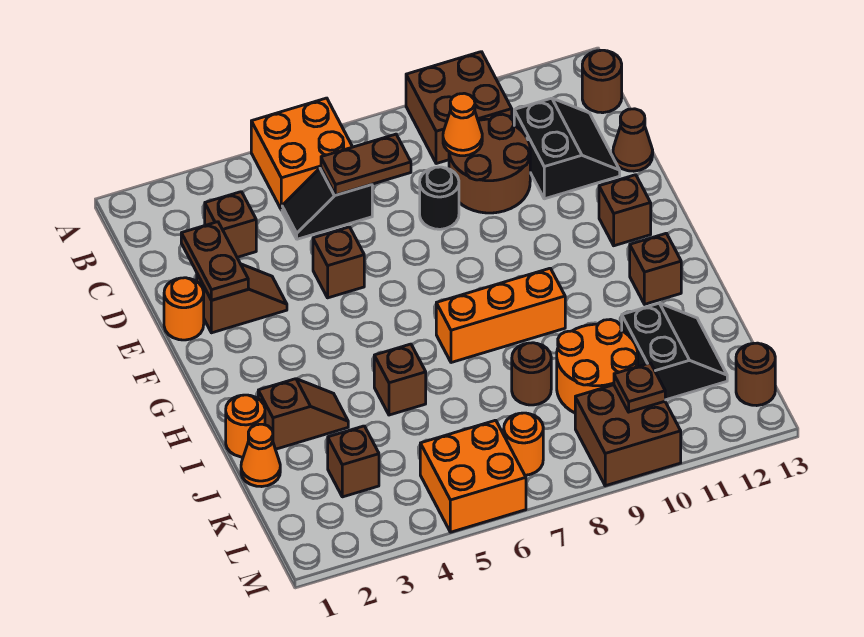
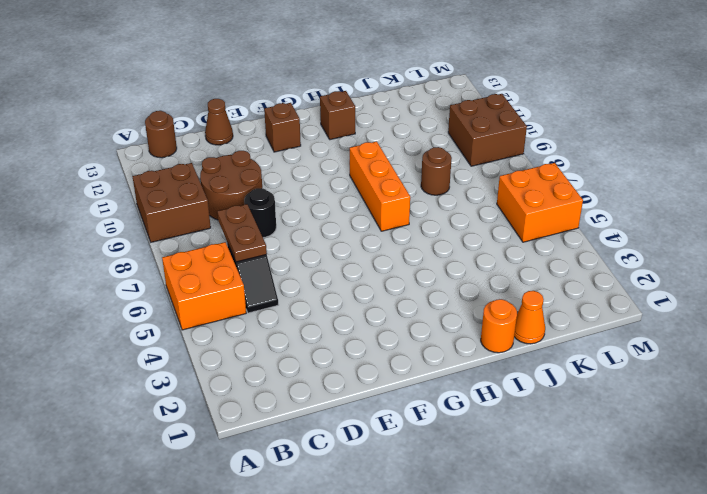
none -> brown brick C3 level 1
none -> black slope C11:D12 level 1 top 11
none -> orange round brick E1 level 1
none -> brown slope E2:E3 level 1 top 2

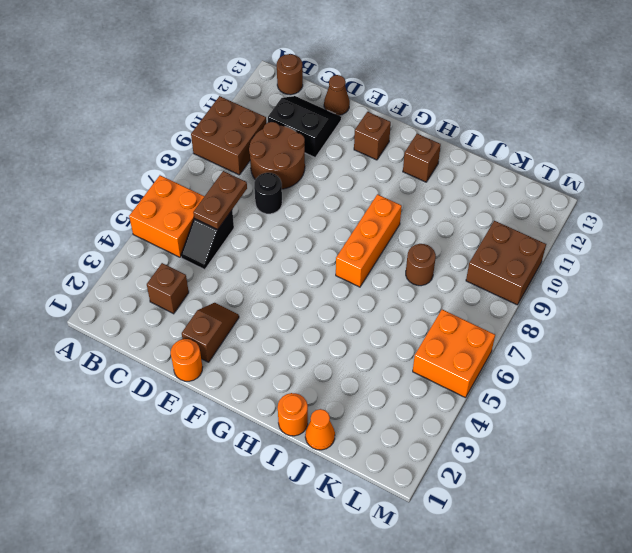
none -> brown brick E5 level 1
none -> brown slope I2:I3 level 1 top 2
none -> brown brick I5 level 1
none -> orange round brick J9:K10 level 1

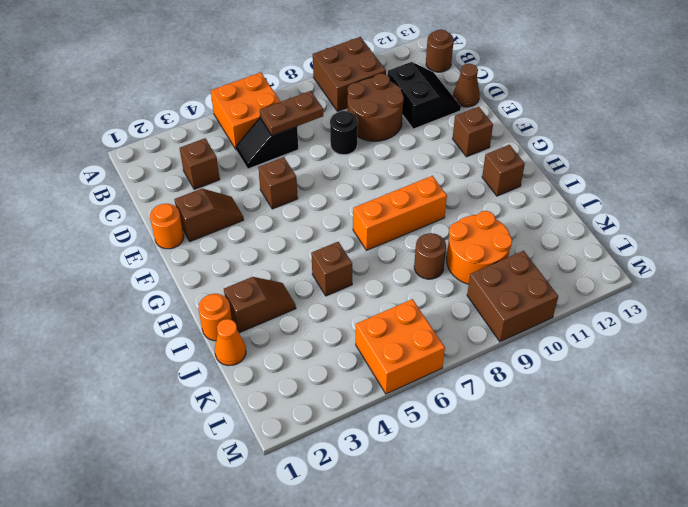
none -> black slope J11:K12 level 1 top 11
none -> brown brick K3 level 1
none -> orange round brick L7 level 1
none -> brown round brick L13 level 1

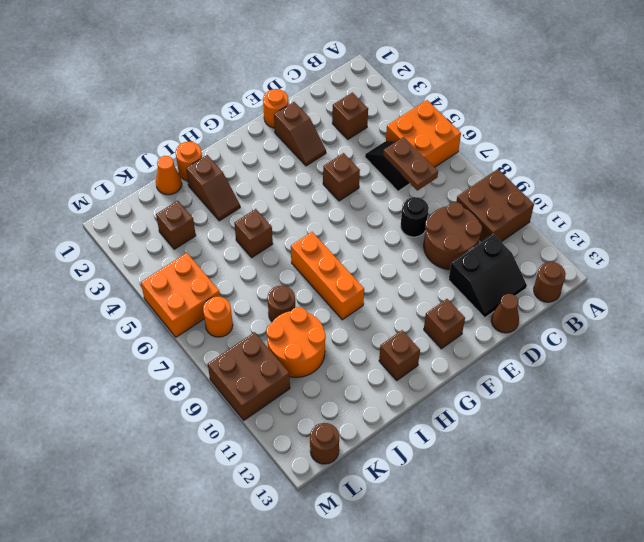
none -> black slope J11:K12 level 1 top 11
none -> orange cone C9 level 2
none -> brown plate D2:E2 level 2
none -> brown plate L10 level 2

